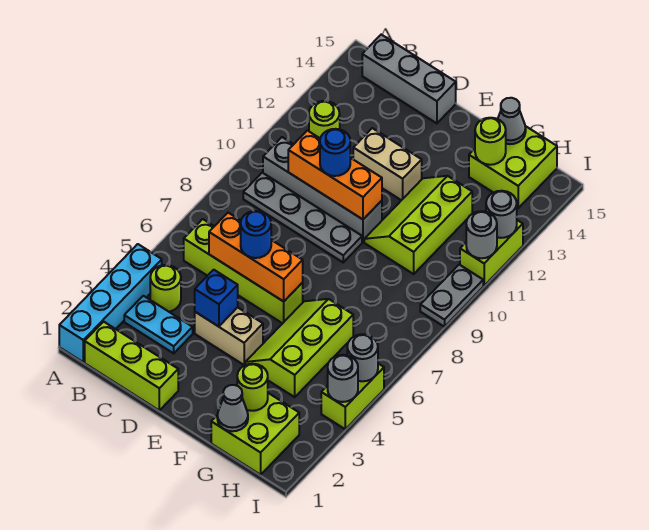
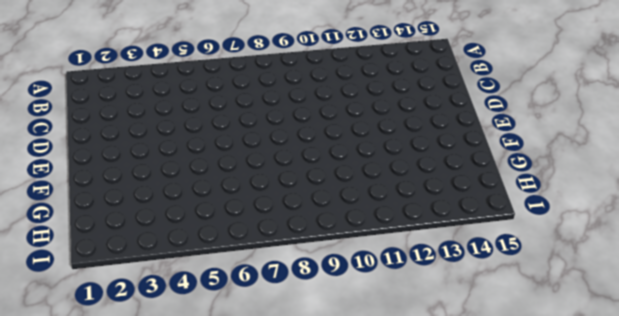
none -> cyan brick A1:A4 level 1
none -> lime brick B1:D1 level 1
none -> cyan plate B3:C3 level 1
none -> lime round brick B4 level 1

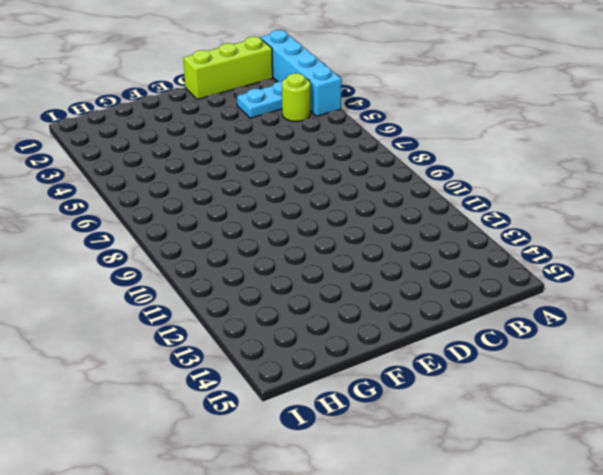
none -> lime brick B6:E6 level 1
none -> grey plate B9:E9 level 1
none -> grey brick B10:E10 level 1
none -> lime round brick B12 level 1

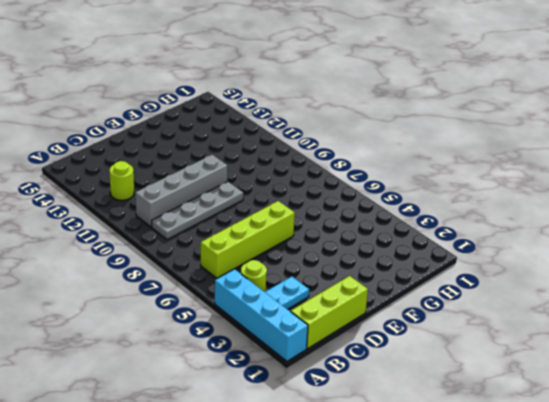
none -> grey brick B15:D15 level 1
none -> tan brick D4:E4 level 1
none -> tan brick D12:E12 level 1
none -> lime slope F4:G6 level 1 top G

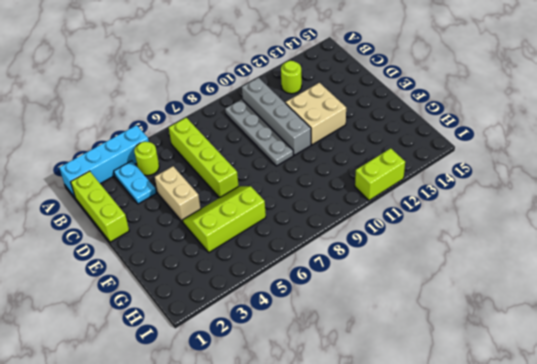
tan brick D11:E12 level 1 -> tan brick D12:E12 level 1
none -> grey brick B15:D15 level 1
none -> lime slope F10:G12 level 1 top G
none -> lime brick G1:H2 level 1
none -> lime brick G14:H15 level 1

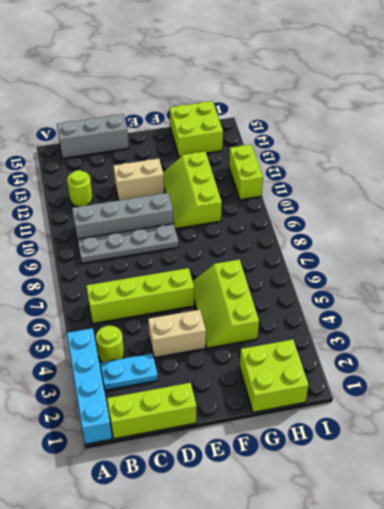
none -> lime brick I4:I5 level 1
none -> grey plate I9:I10 level 1
none -> orange brick C6:E6 level 2
none -> orange brick C10:E10 level 2

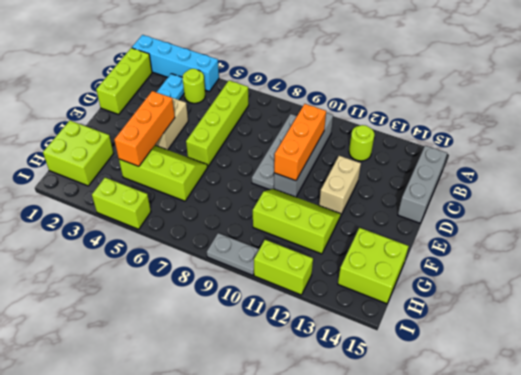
orange brick E4:G4 level 2 -> orange brick C6:E6 level 2
none -> blue brick D4 level 2
none -> grey cone G1 level 2
none -> lime round brick G2 level 2
none -> lime round brick G14 level 2

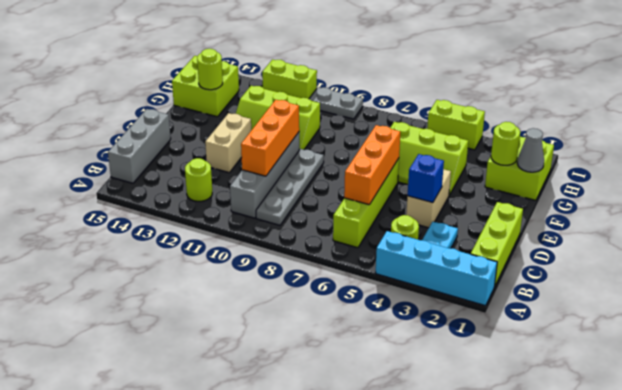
none -> grey cone G15 level 2
none -> grey round brick I4 level 2
none -> grey round brick I5 level 2
none -> grey round brick I11 level 2

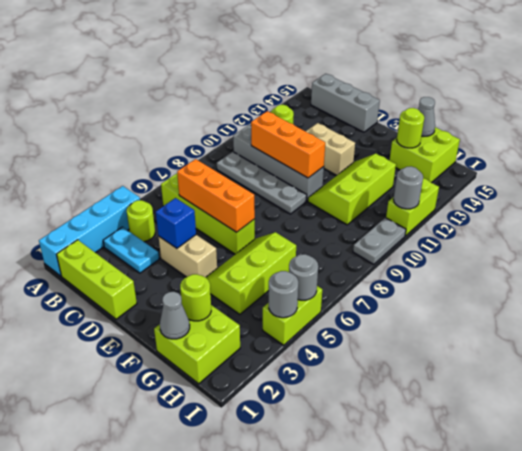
none -> grey round brick I12 level 2
none -> blue round brick D6 level 3
none -> blue round brick D10 level 3

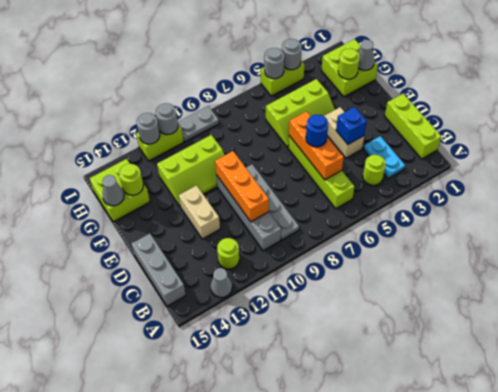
grey cone A13 level 1 -> none
none -> cyan brick A1:A4 level 1
none -> blue round brick D10 level 3

